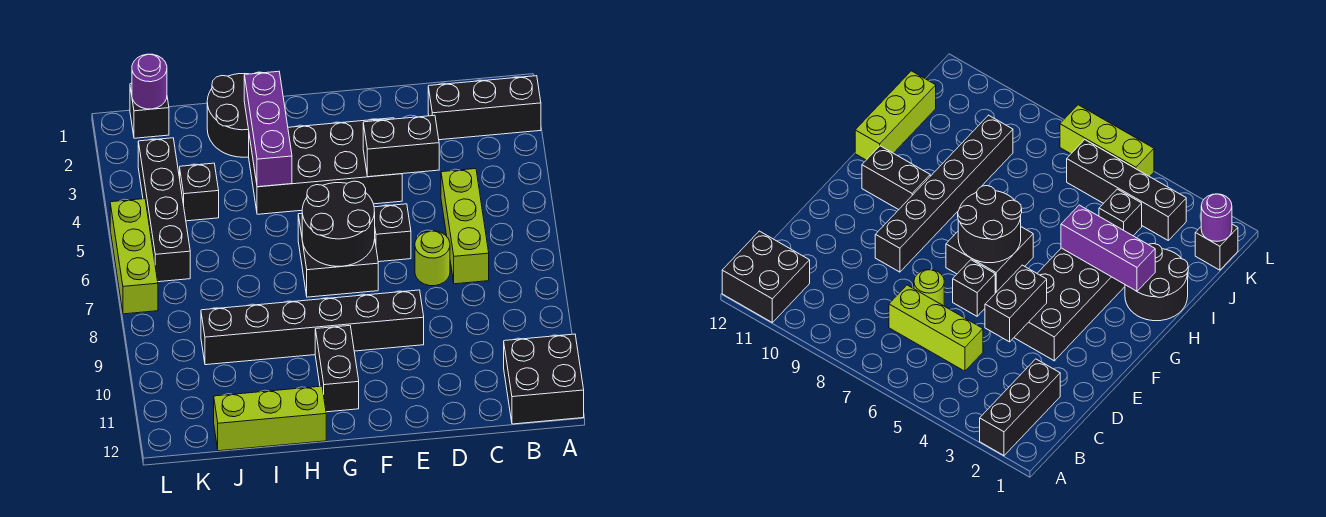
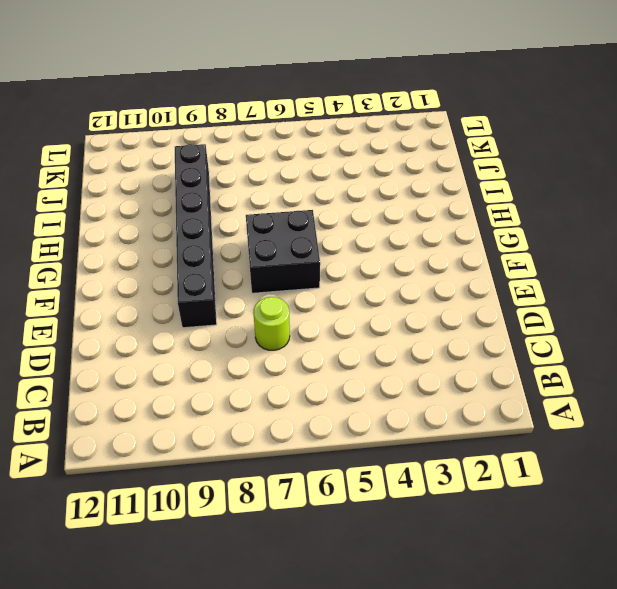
none -> black brick A2:C2 level 1
none -> black brick A11:B12 level 1
none -> lime brick C5:C7 level 1

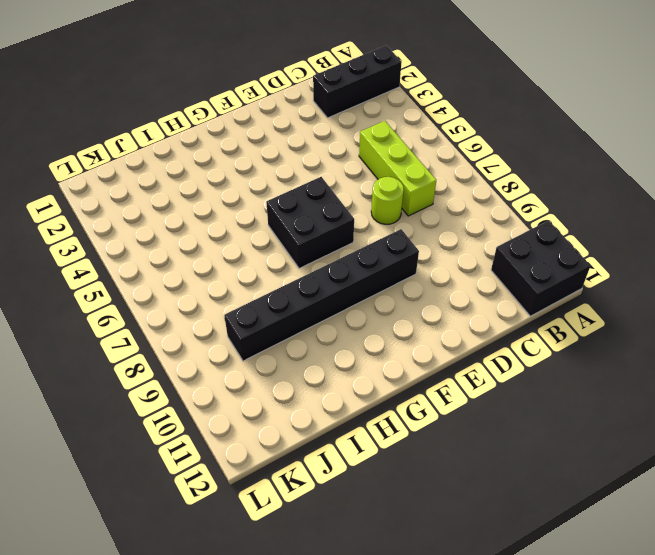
none -> black brick E3:H4 level 1
none -> black brick E6 level 1
none -> black brick G10:G11 level 1

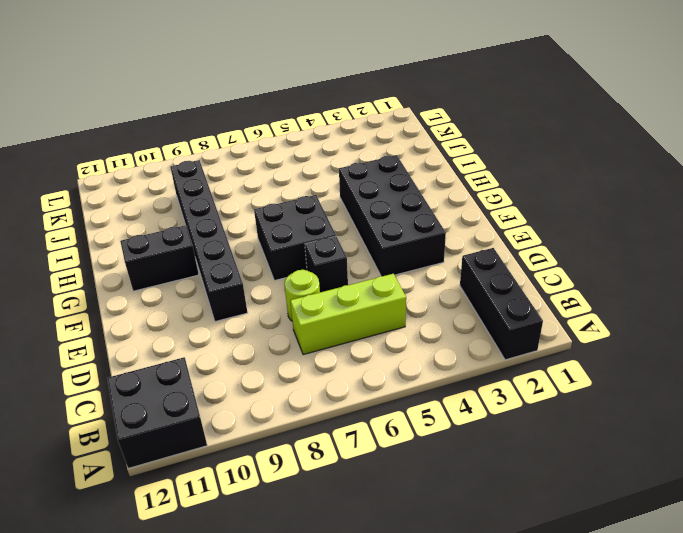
none -> black round brick H1:I2 level 1
none -> lime brick H12:J12 level 1
none -> black brick J4 level 1

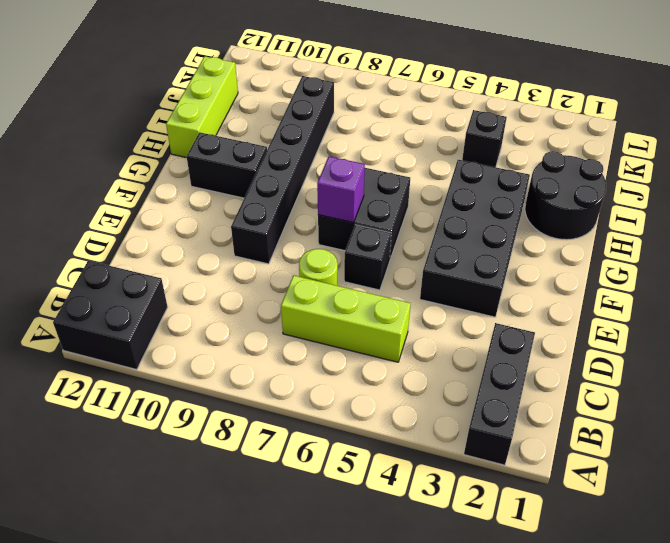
purple brick F7 level 2 -> black round brick F6:G7 level 2
none -> black brick K1 level 1
none -> black brick K3:K6 level 1
none -> lime brick L5:L7 level 1

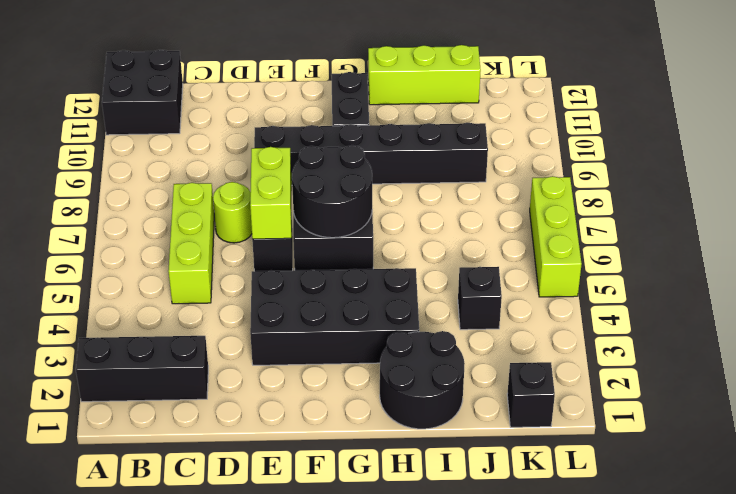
lime brick E6:E7 level 2 -> none
none -> black brick K3:K6 level 1
none -> black brick D4:E4 level 2
none -> purple brick H2:H4 level 2

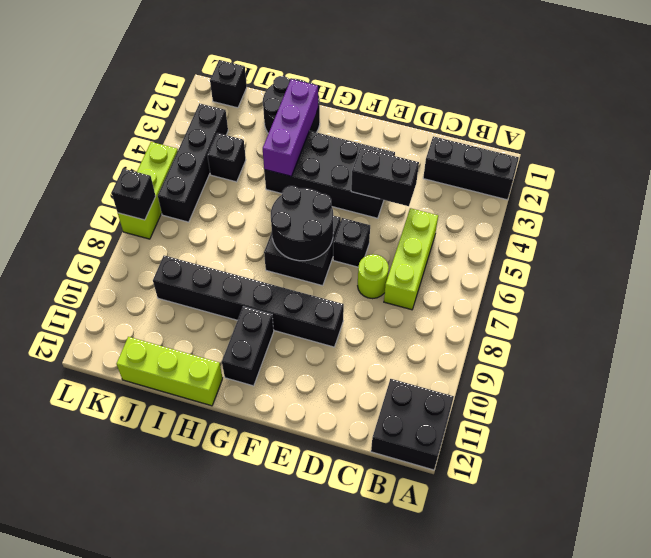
black brick L7 level 2 -> none
none -> purple round brick K1 level 2

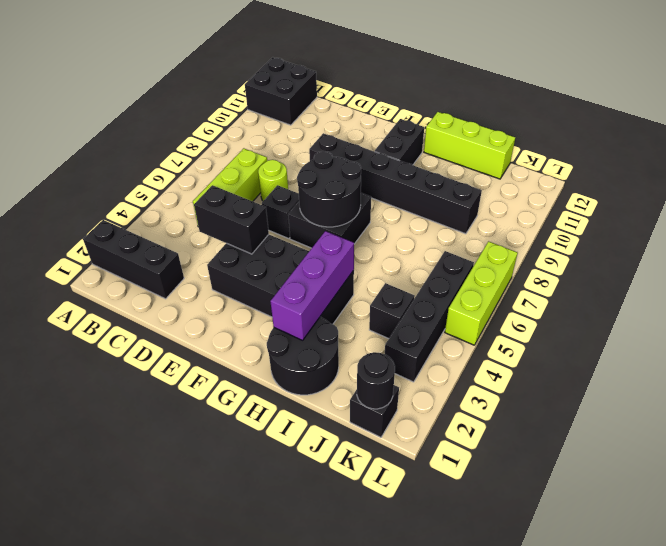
black round brick K1 level 2 -> purple round brick K1 level 2

